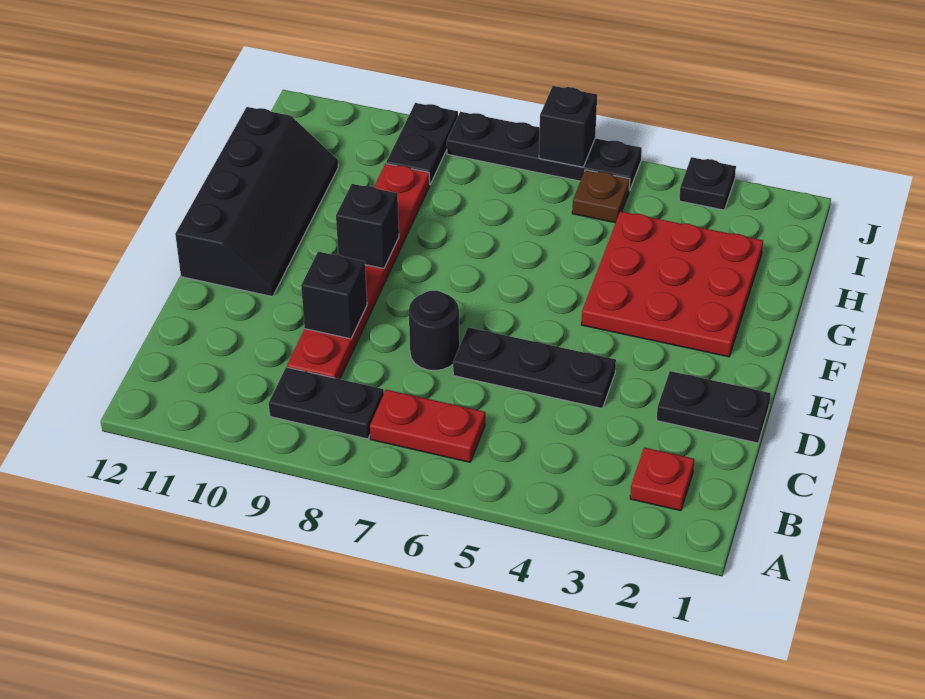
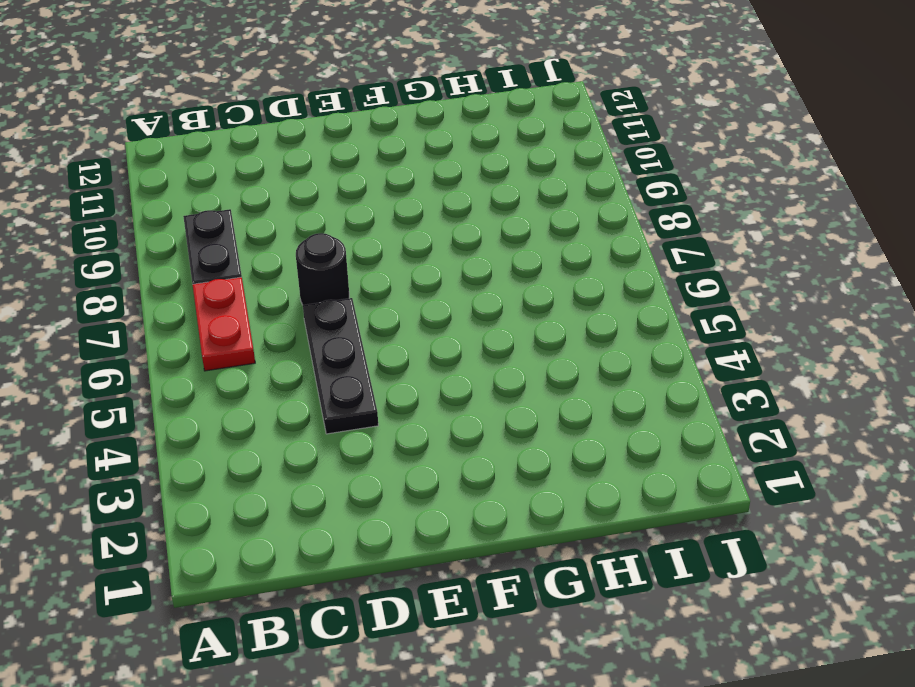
none -> red plate B2 level 1
none -> red plate C9:H9 level 1
none -> black plate D1:D2 level 1

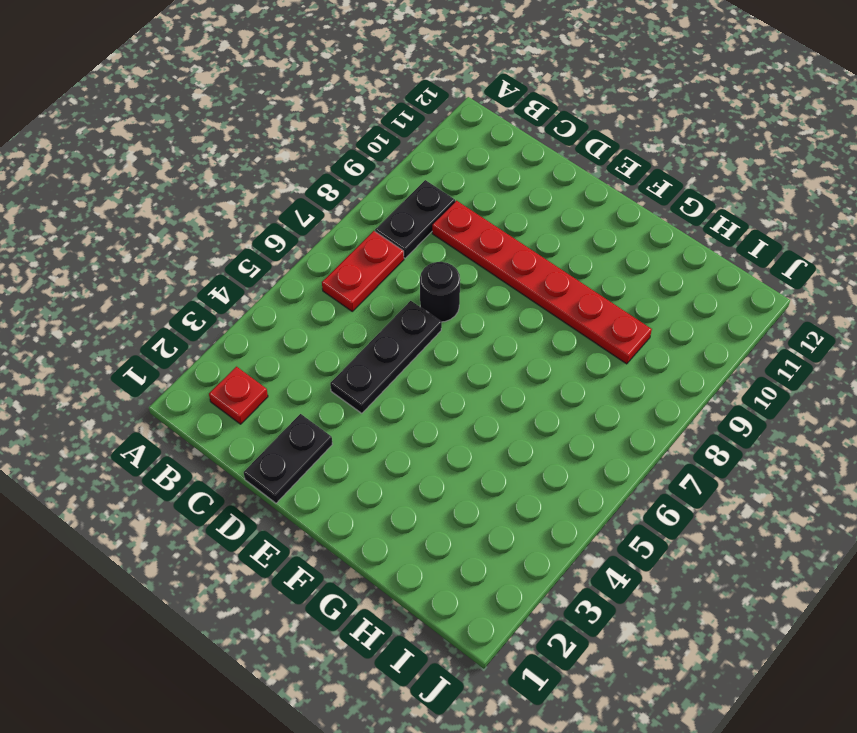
none -> black slope E11:H12 level 1 top 12
none -> red plate F2:H4 level 1
none -> brown plate I5 level 1

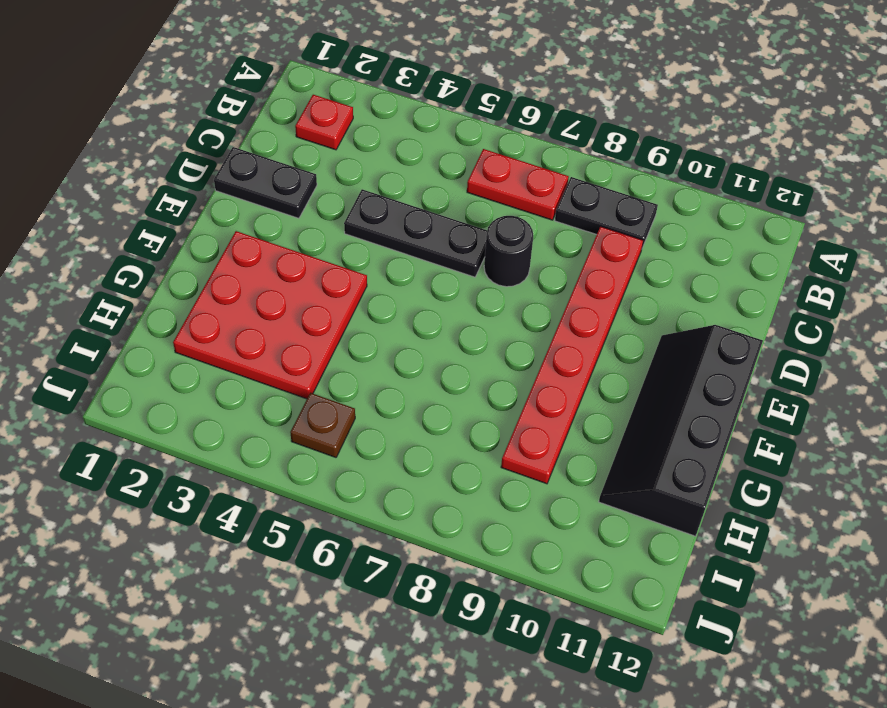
none -> black plate I9:J9 level 1
none -> black plate J3 level 1
none -> black plate J5:J8 level 1

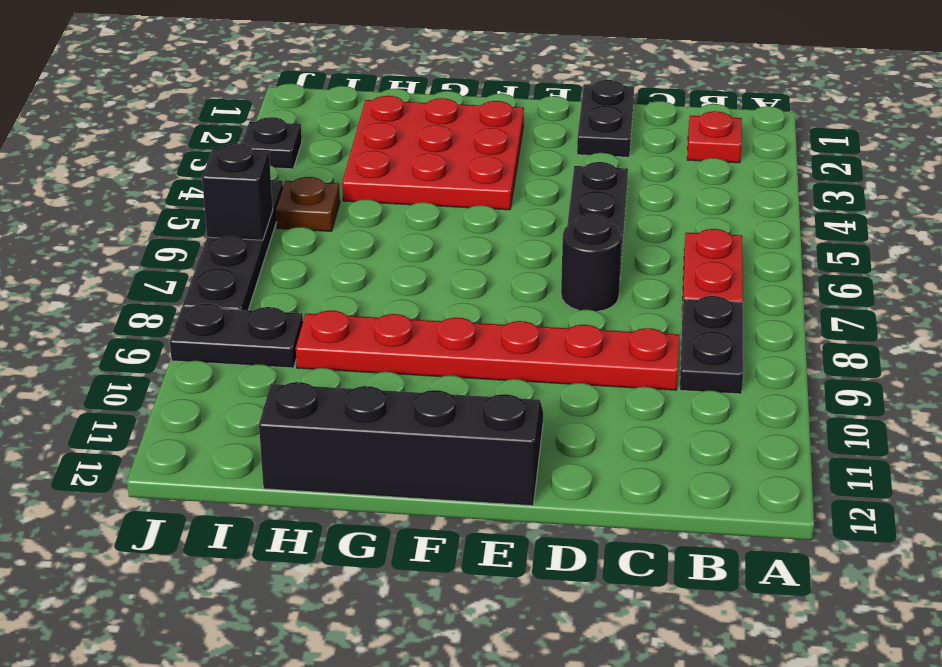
none -> black brick D9 level 2
none -> black brick F9 level 2

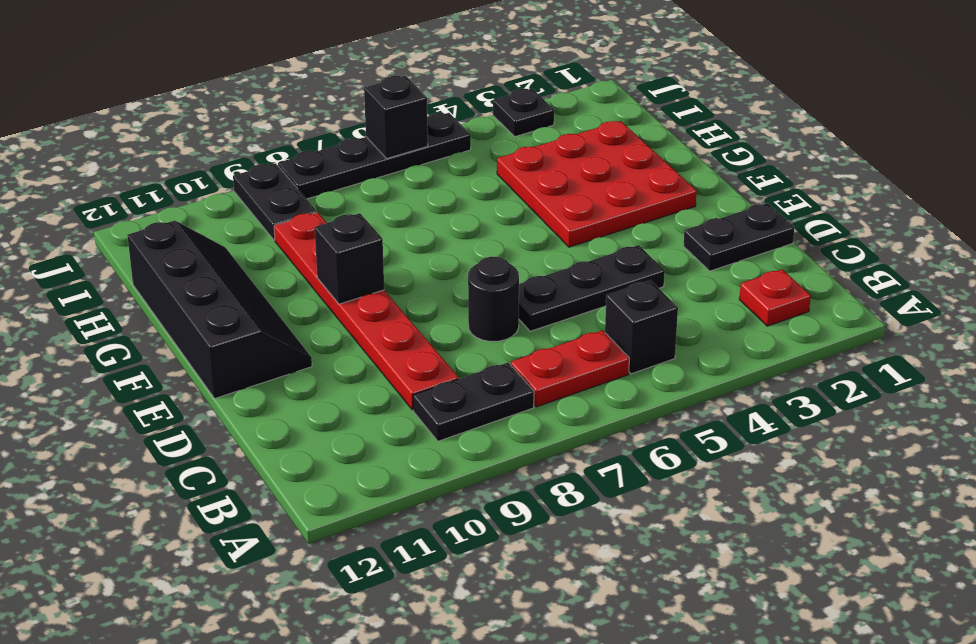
black brick B5 level 1 -> black brick D9 level 2
none -> brown plate I5 level 1

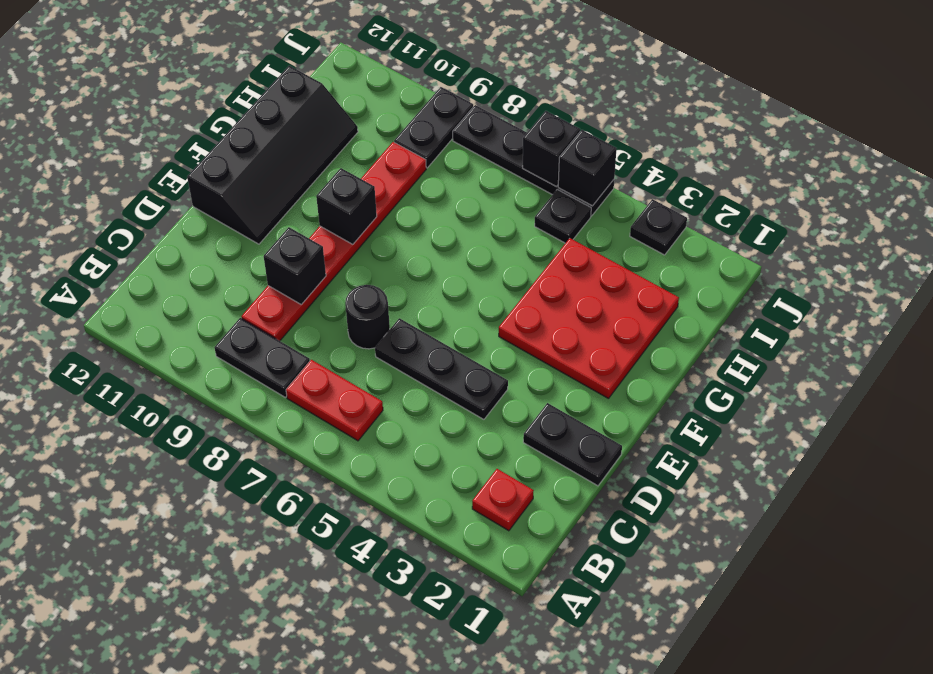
black plate I5 level 1 -> brown plate I5 level 1
black brick J5 level 2 -> none

